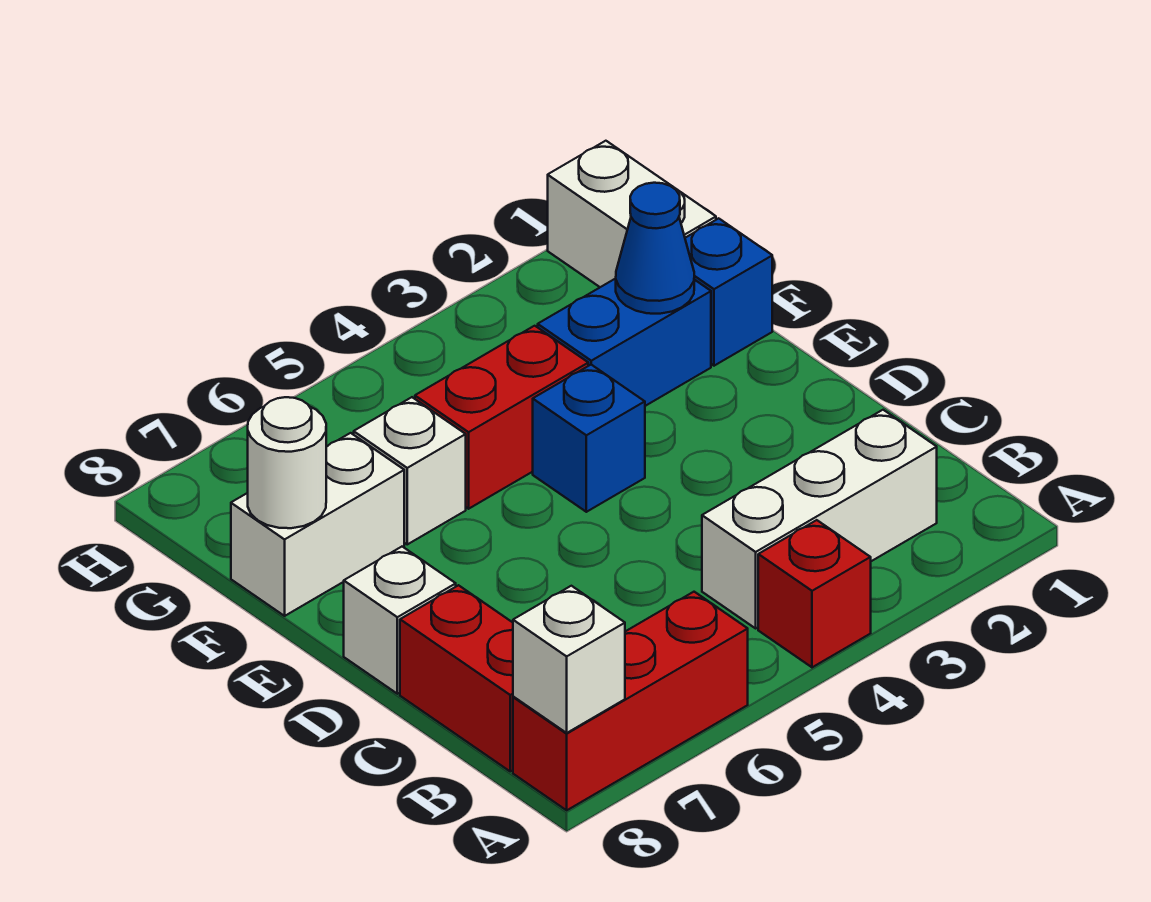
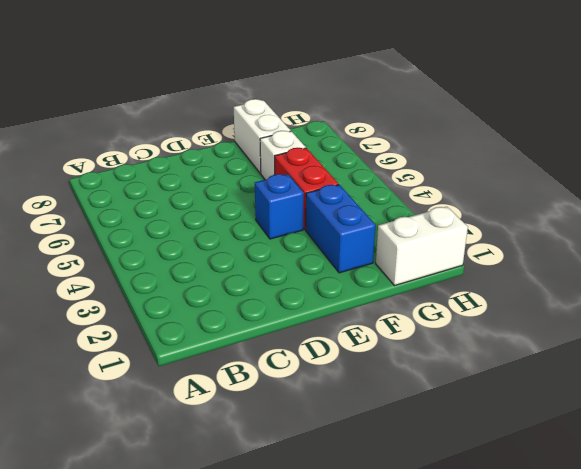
none -> red brick A4 level 1
none -> red brick A6:A8 level 1
none -> white brick B2:B4 level 1

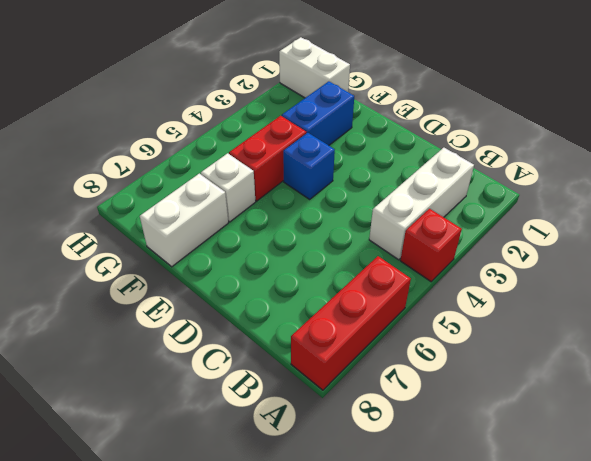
none -> red brick B8:C8 level 1
none -> white brick D8 level 1
none -> blue brick F1 level 1

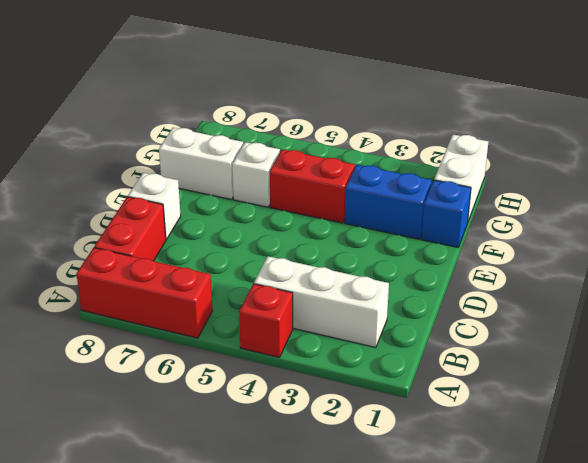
none -> blue brick E4 level 1
none -> white brick A8 level 2
none -> blue cone F2 level 2

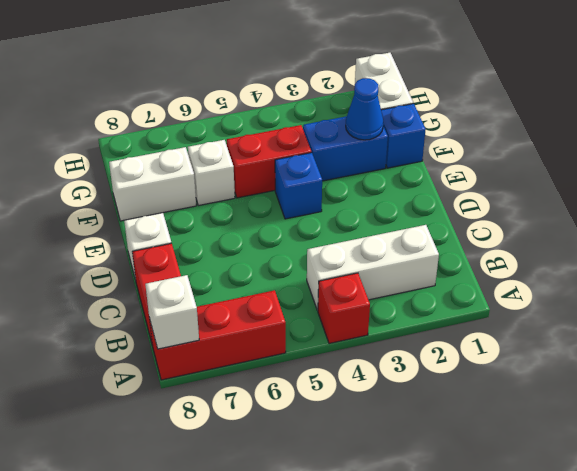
none -> white round brick F8 level 2

